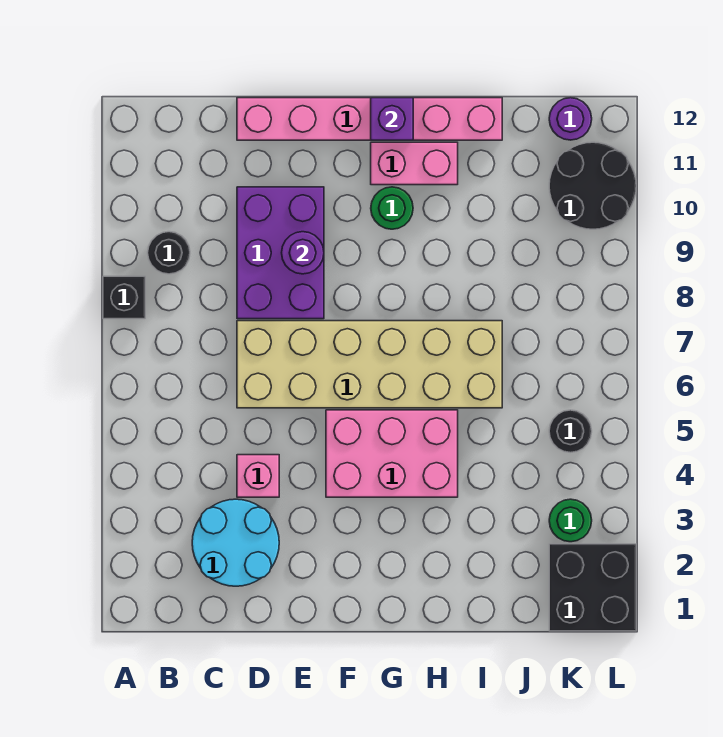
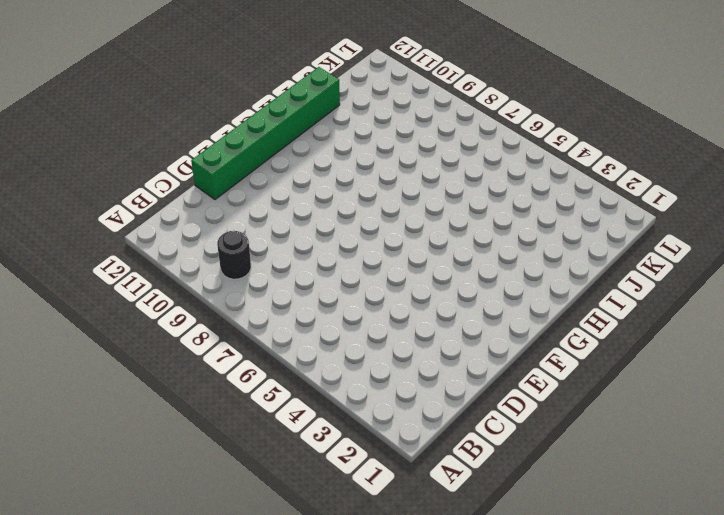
green brick D12:I12 level 1 -> pink brick D12:I12 level 1
none -> black brick A8 level 1
none -> cyan round brick C2:D3 level 1
none -> pink brick D4 level 1

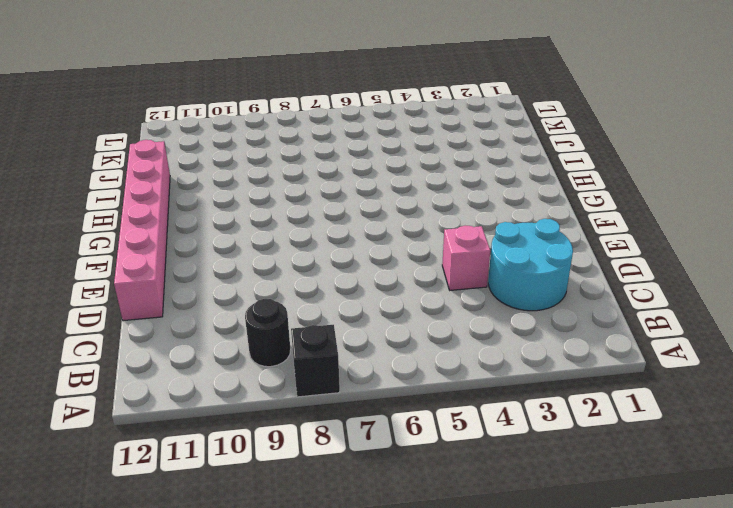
none -> tan brick D6:I7 level 1
none -> purple brick D8:E10 level 1
none -> pink brick F4:H5 level 1

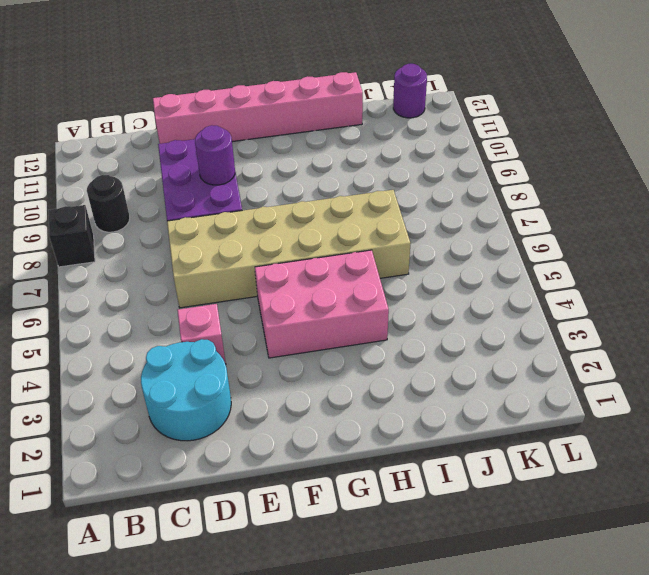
none -> green round brick G10 level 1
none -> pink brick G11:H11 level 1
none -> black brick K1:L2 level 1

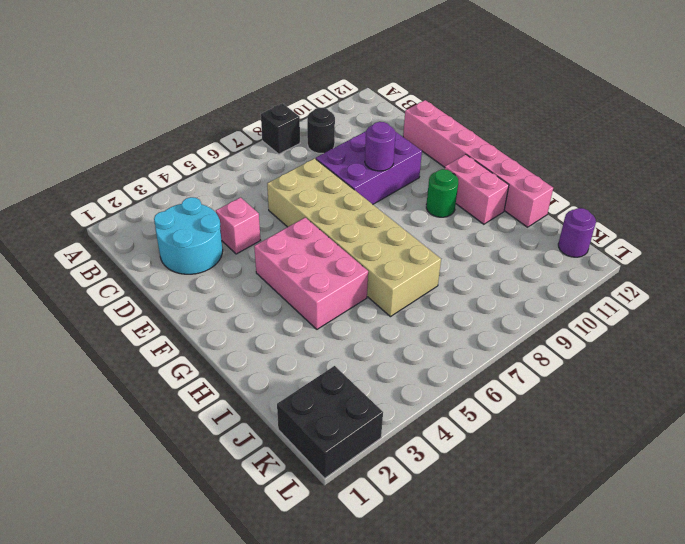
none -> green round brick K3 level 1
none -> black round brick K5 level 1
none -> black round brick K10:L11 level 1

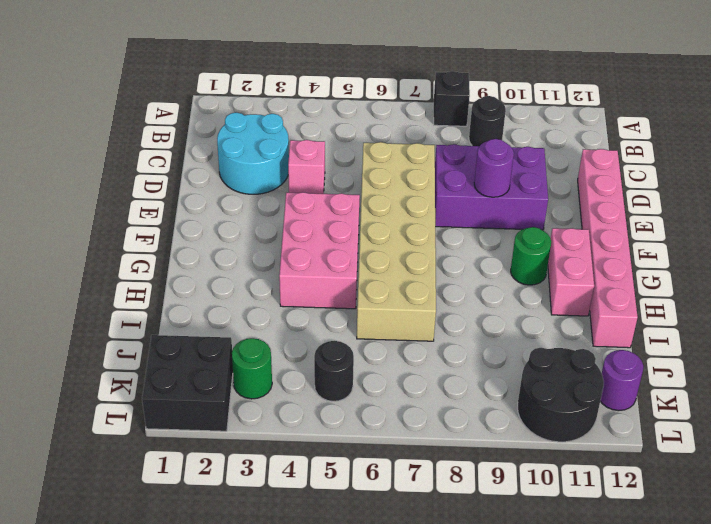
none -> purple brick G12 level 2

